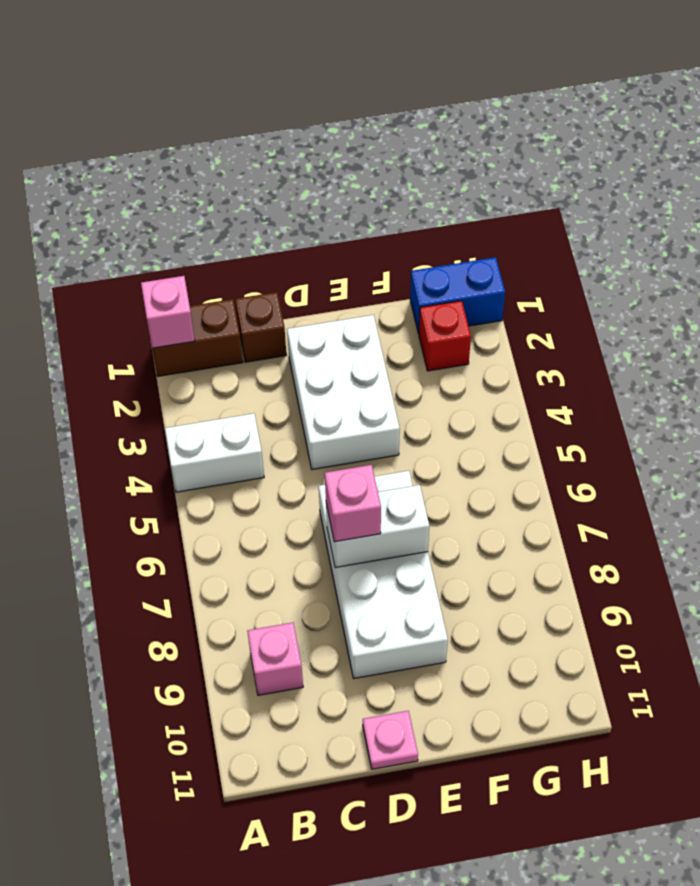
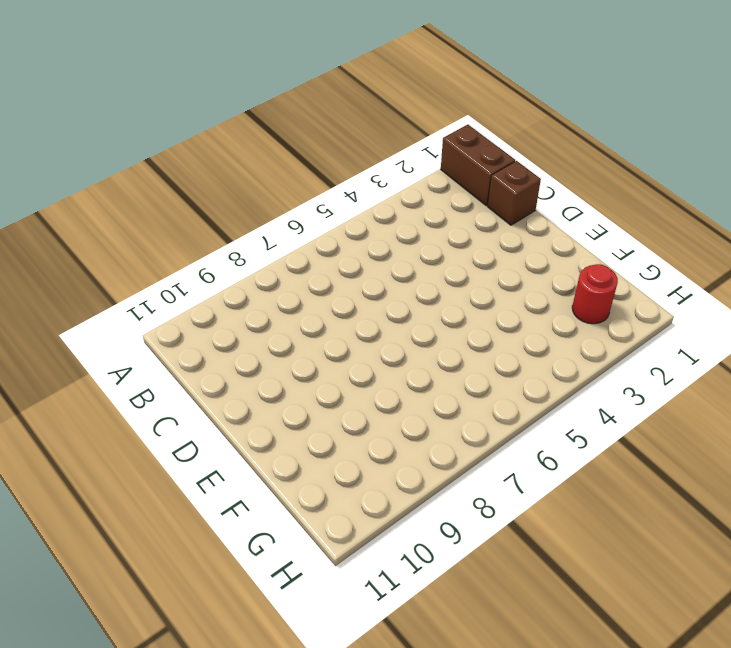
red round brick G2 level 1 -> red brick G2 level 1
none -> white brick A4:B4 level 1
none -> pink brick B9 level 1
none -> white brick D2:E4 level 1

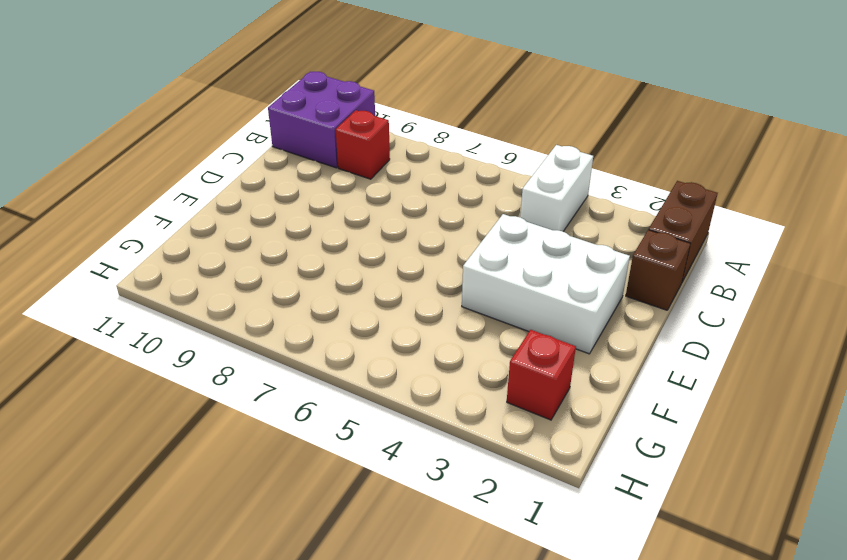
purple brick A10:B11 level 1 -> none
red brick B9 level 1 -> pink brick B9 level 1
none -> white brick D6:E9 level 1
none -> pink plate D11 level 1
none -> blue brick G1:H1 level 1

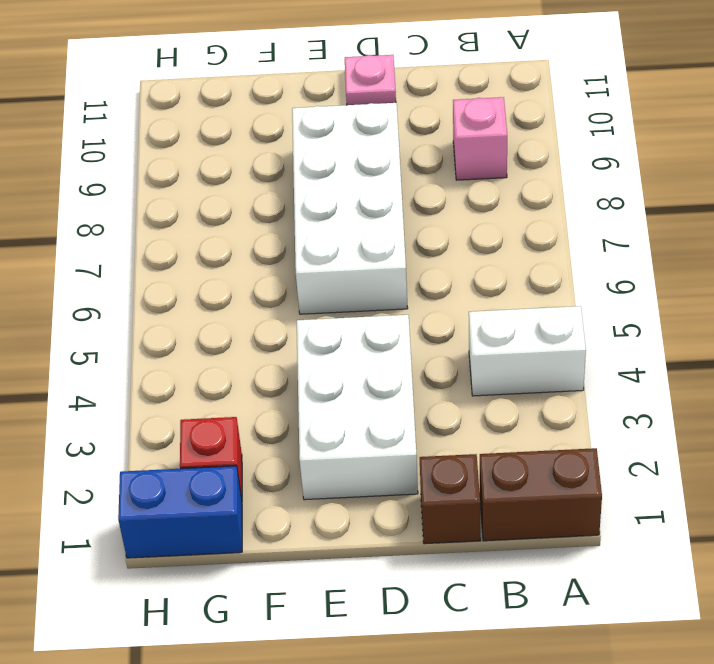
none -> pink brick A1 level 2
none -> white brick D7:E7 level 2
none -> pink brick D7 level 3

